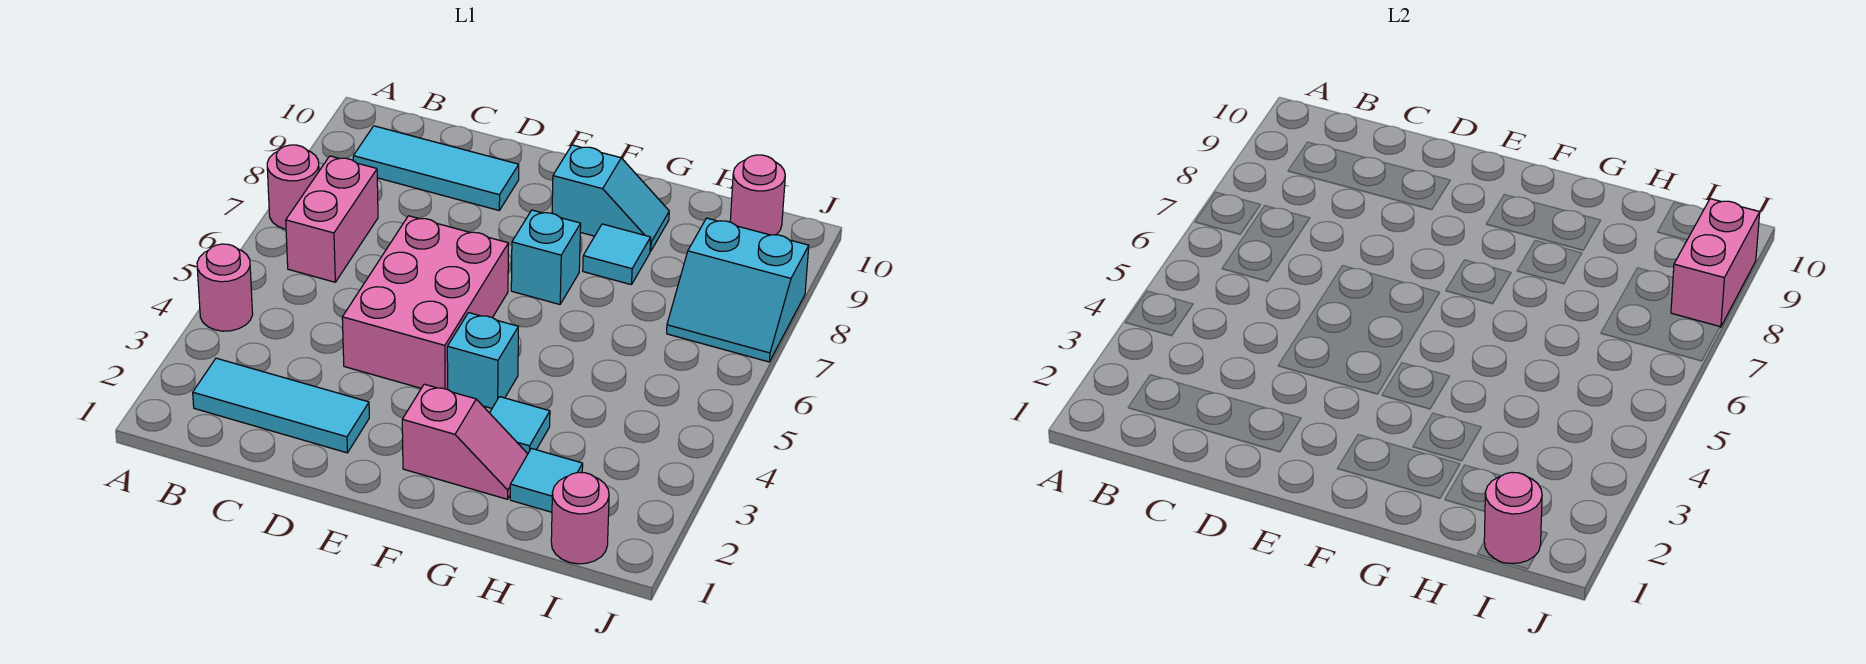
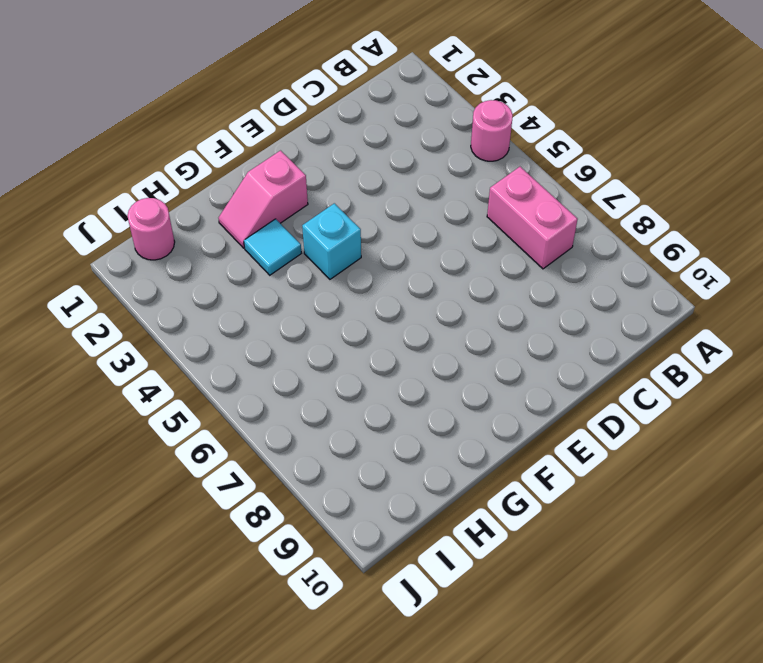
none -> pink round brick A7 level 1
none -> cyan tile B2:D2 level 1
none -> cyan tile B9:D9 level 1

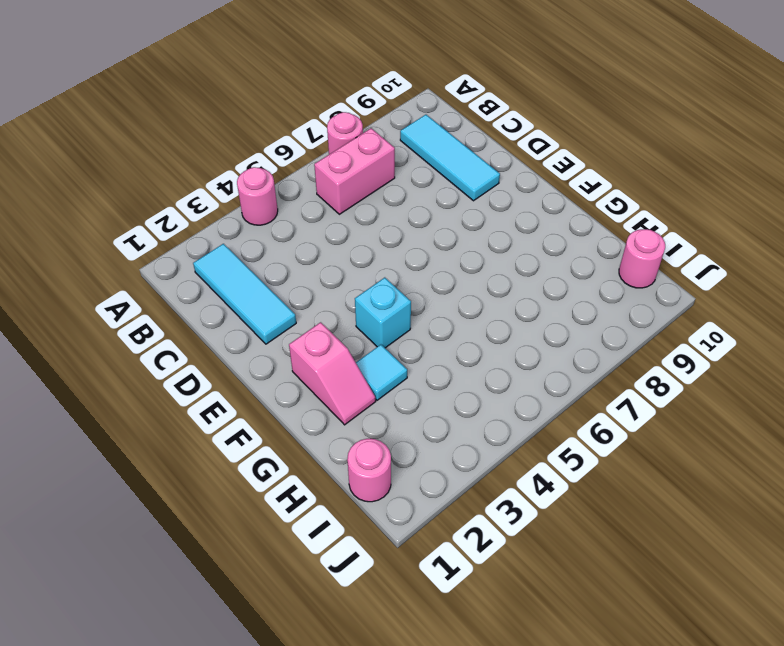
none -> pink brick D4:E6 level 1
none -> cyan brick F7 level 1
none -> cyan slope F9:G9 level 1 top F

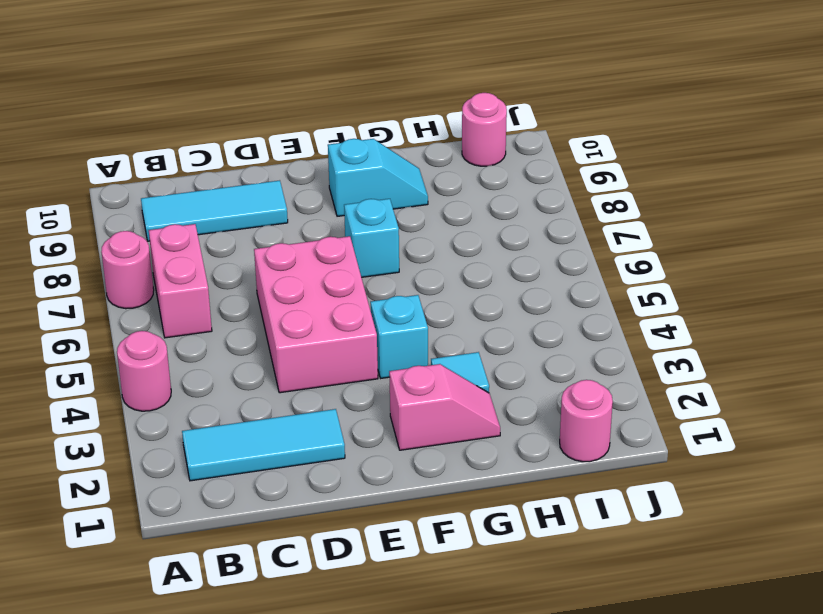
none -> cyan tile G8 level 1
none -> cyan tile H2 level 1
none -> cyan slope I7:J8 level 1 top 8

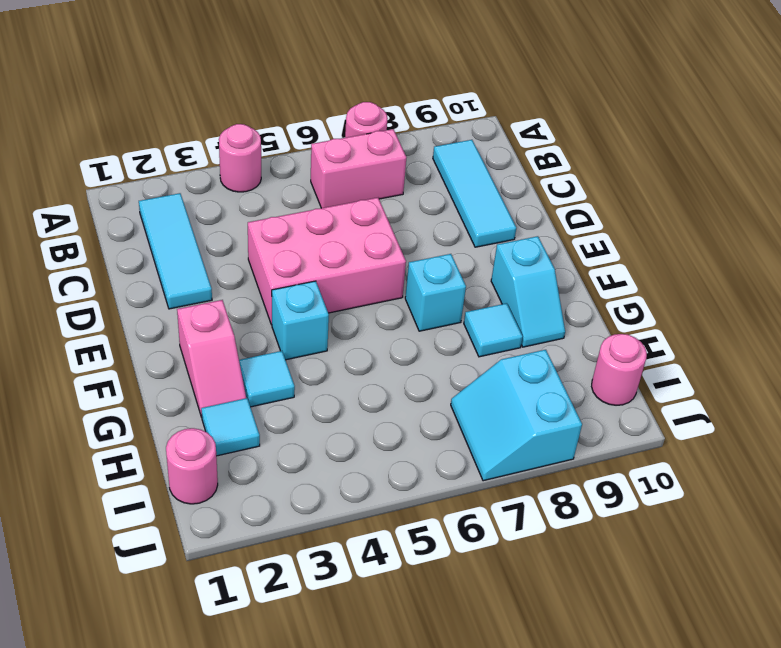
none -> pink round brick I1 level 2
none -> pink brick J8:J9 level 2

